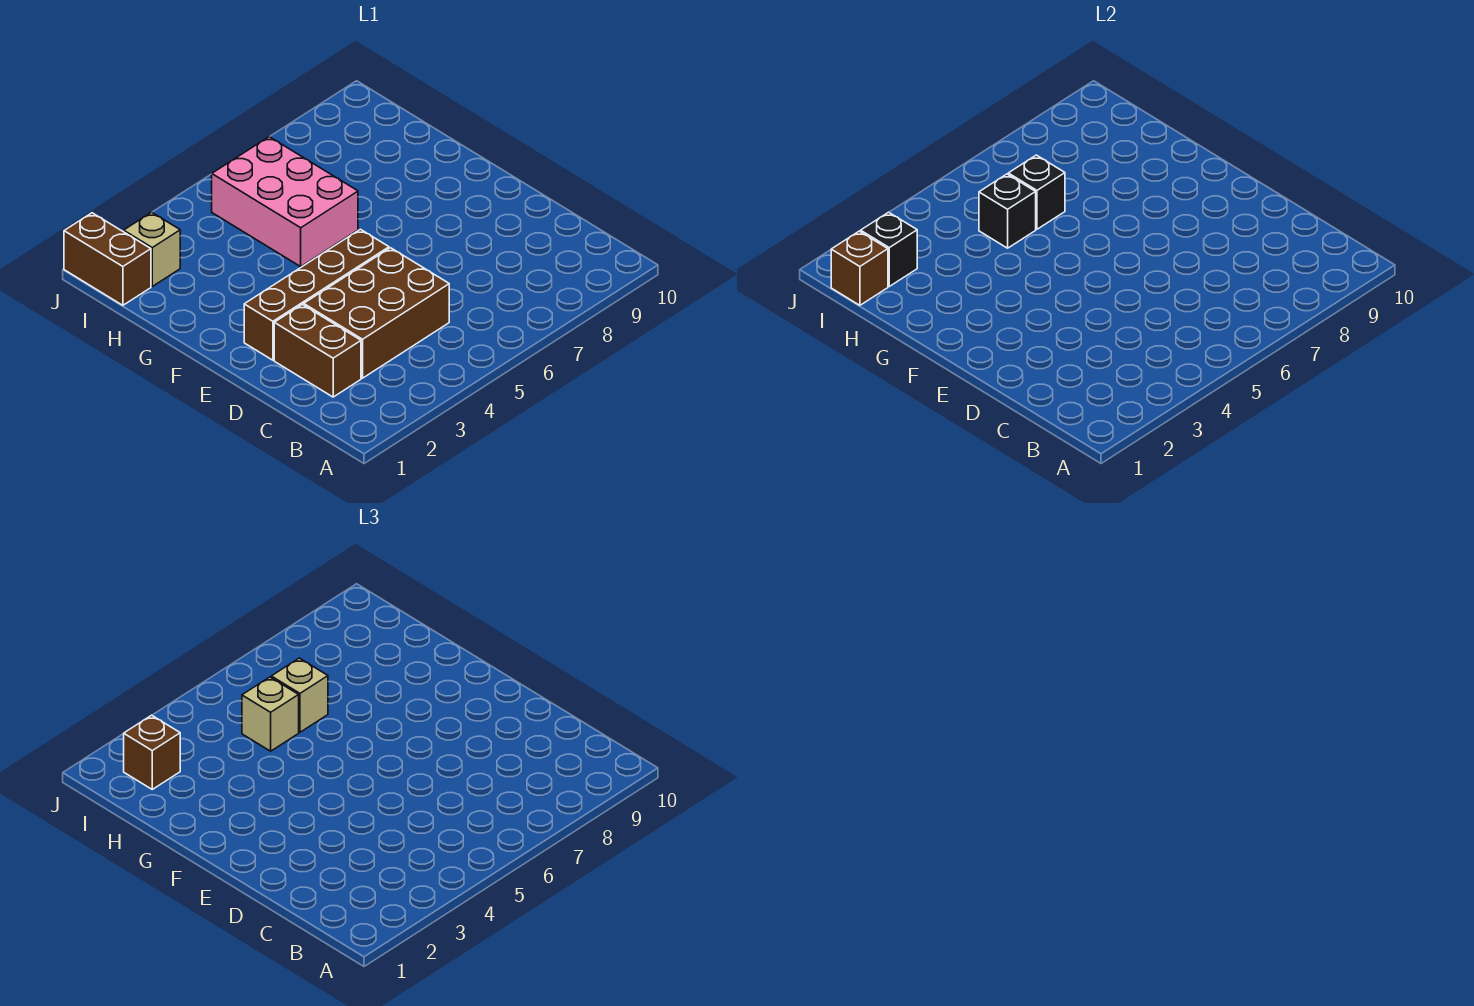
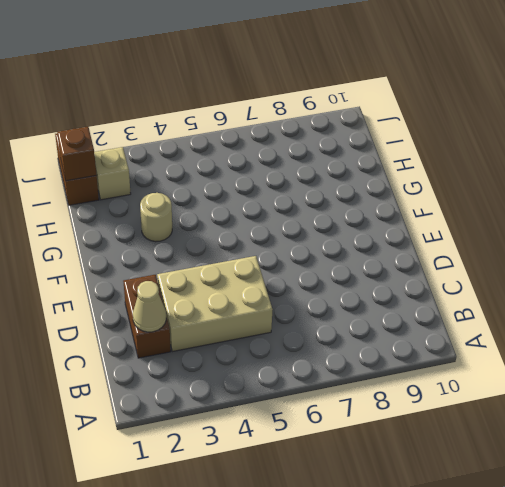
tan cone C2 level 2 -> none
tan brick C3:D5 level 1 -> brown brick C3:D5 level 1
tan round brick G3 level 1 -> none
none -> brown brick E2:E5 level 1
none -> pink brick G5:I6 level 1
none -> black brick H5 level 2

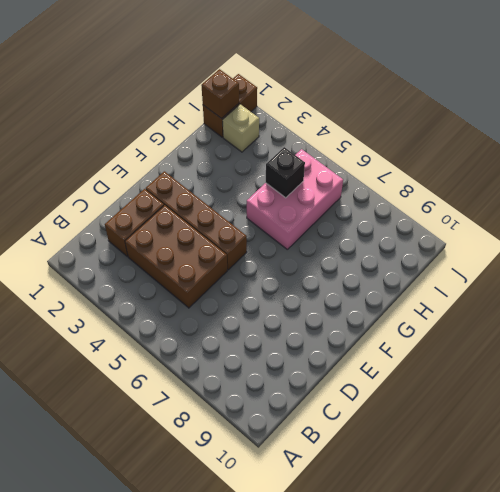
none -> black brick H6 level 2
none -> black brick I2 level 2
none -> tan brick H5 level 3

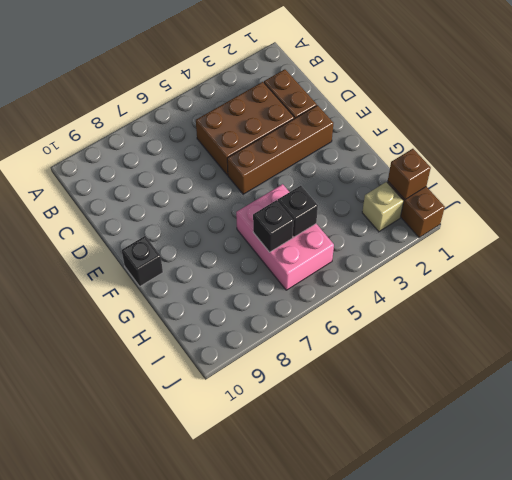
black brick F10 level 1 -> black brick I2 level 2
none -> tan brick H5 level 3
none -> tan brick H6 level 3
none -> brown brick I2 level 3

